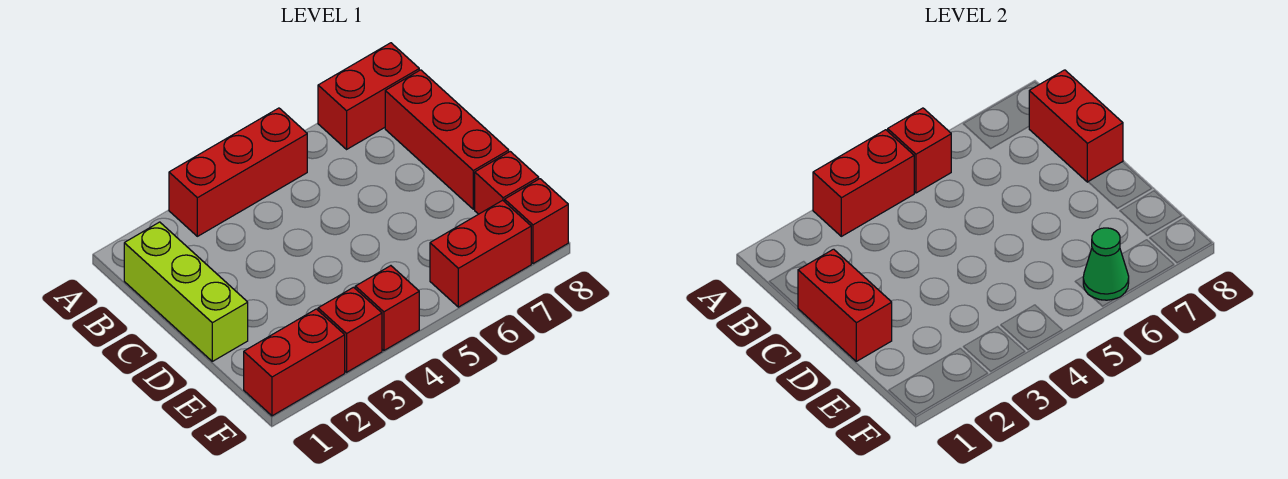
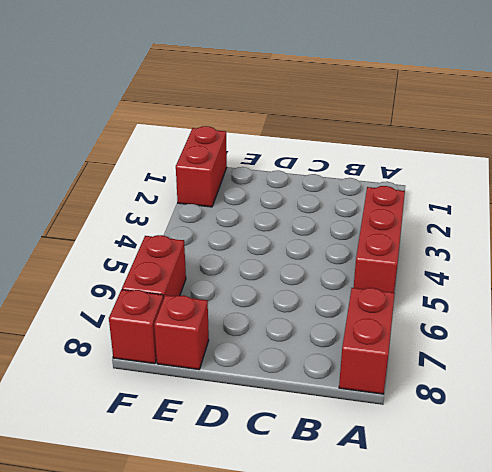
none -> lime brick B1:D1 level 1
none -> red brick B8:D8 level 1
none -> red brick F3 level 1

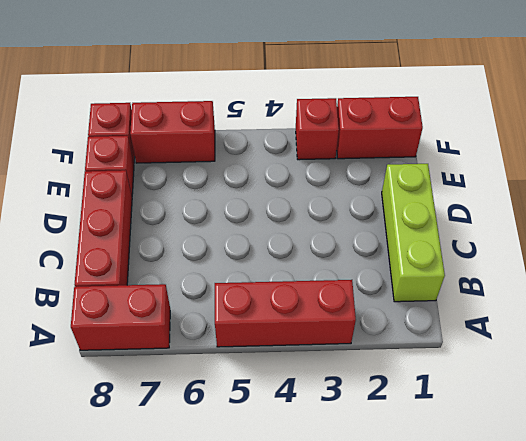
none -> red brick F4 level 1
none -> red brick A3:A4 level 2
none -> red brick A5 level 2

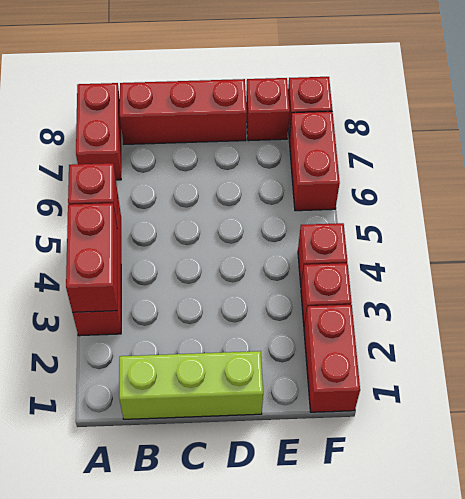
none -> red brick B8:C8 level 2
none -> red brick C1:D1 level 2
none -> green cone F6 level 2

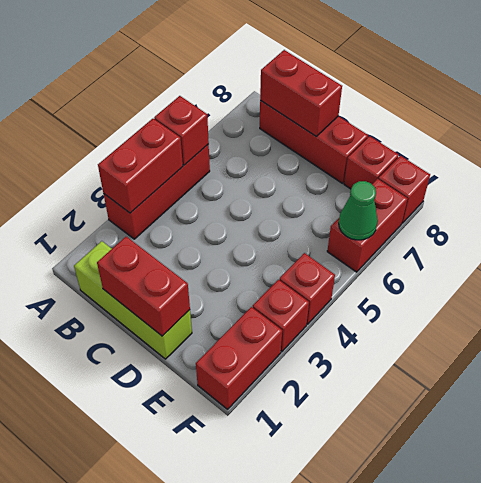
none -> red brick A7:A8 level 1

